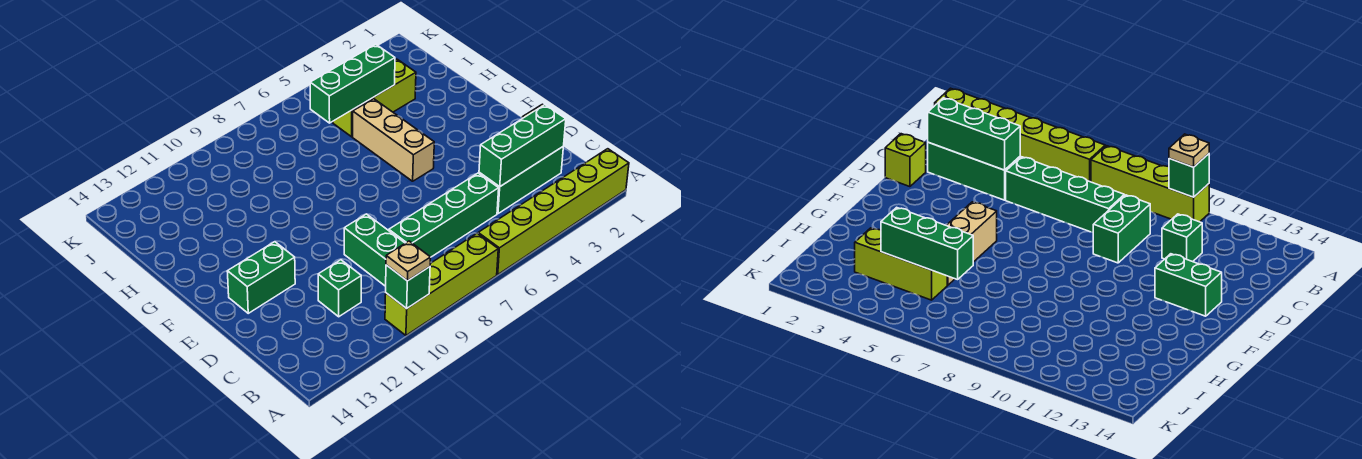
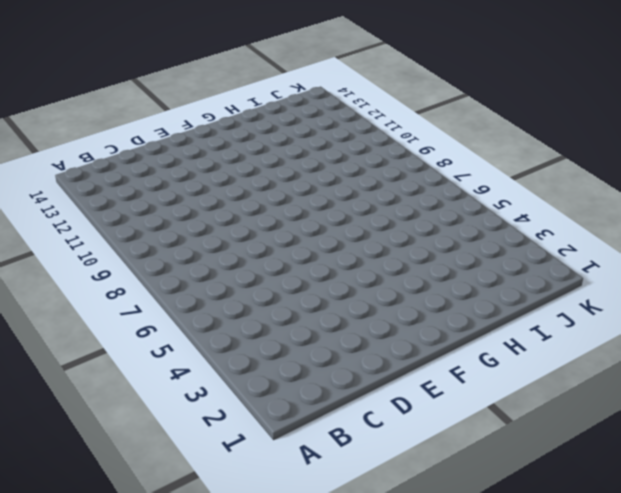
none -> lime brick A1:A6 level 1
none -> lime brick A7:A10 level 1
none -> green brick C2:C4 level 1

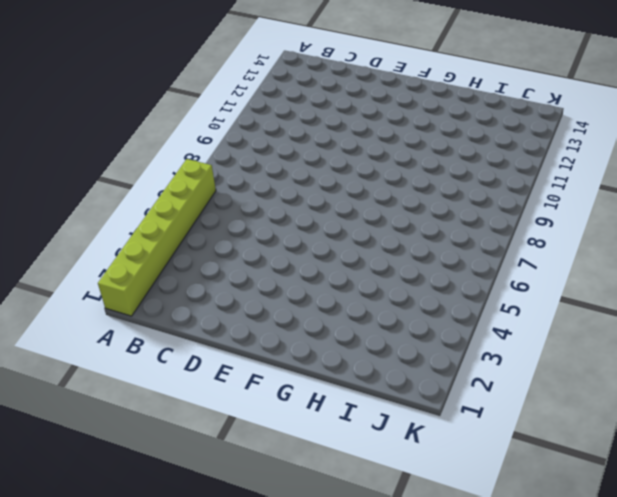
none -> lime brick A7:A10 level 1
none -> green brick C2:C4 level 1
none -> green brick C5:C8 level 1

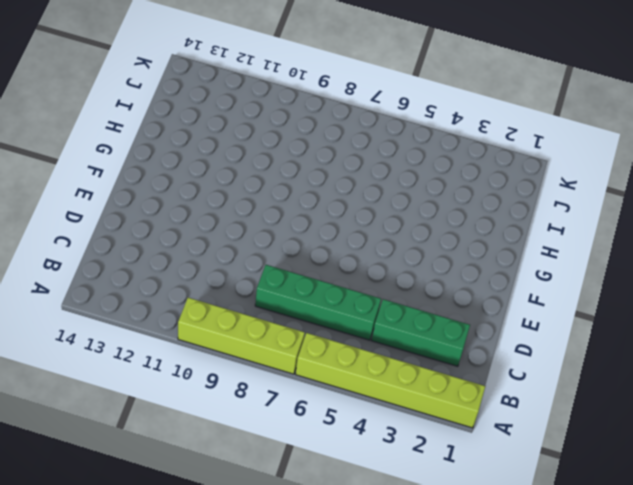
none -> green brick C9:D9 level 1
none -> green brick C11 level 1
none -> lime brick D1 level 1

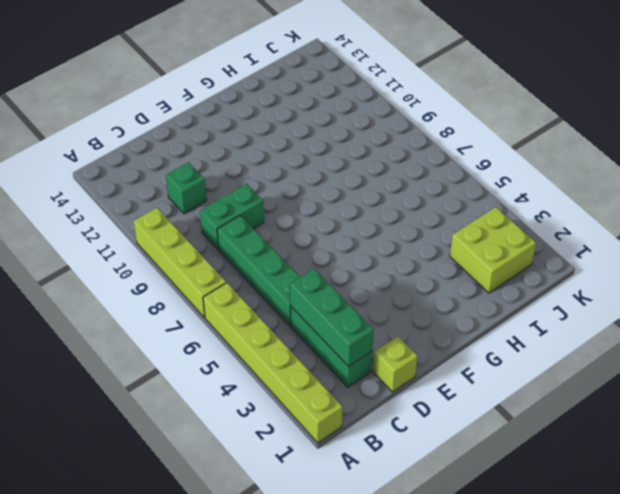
lime brick I2:J3 level 1 -> lime brick I3:I5 level 1
none -> green brick E12:E13 level 1
none -> tan brick F5:H5 level 1
none -> green brick A10 level 2

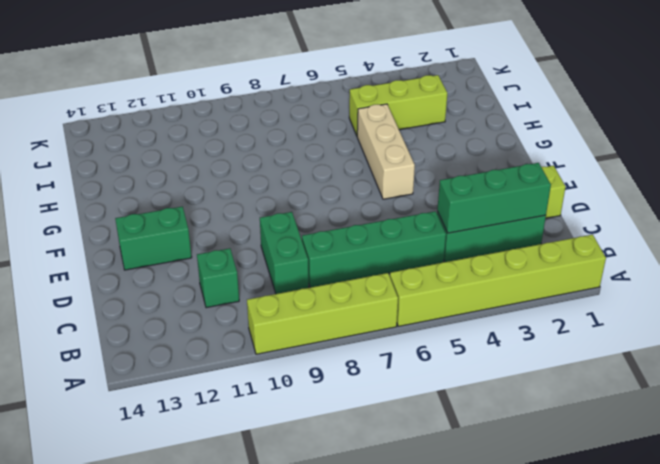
none -> green brick A10 level 2
none -> green brick I4:I6 level 2
none -> tan plate A10 level 3

